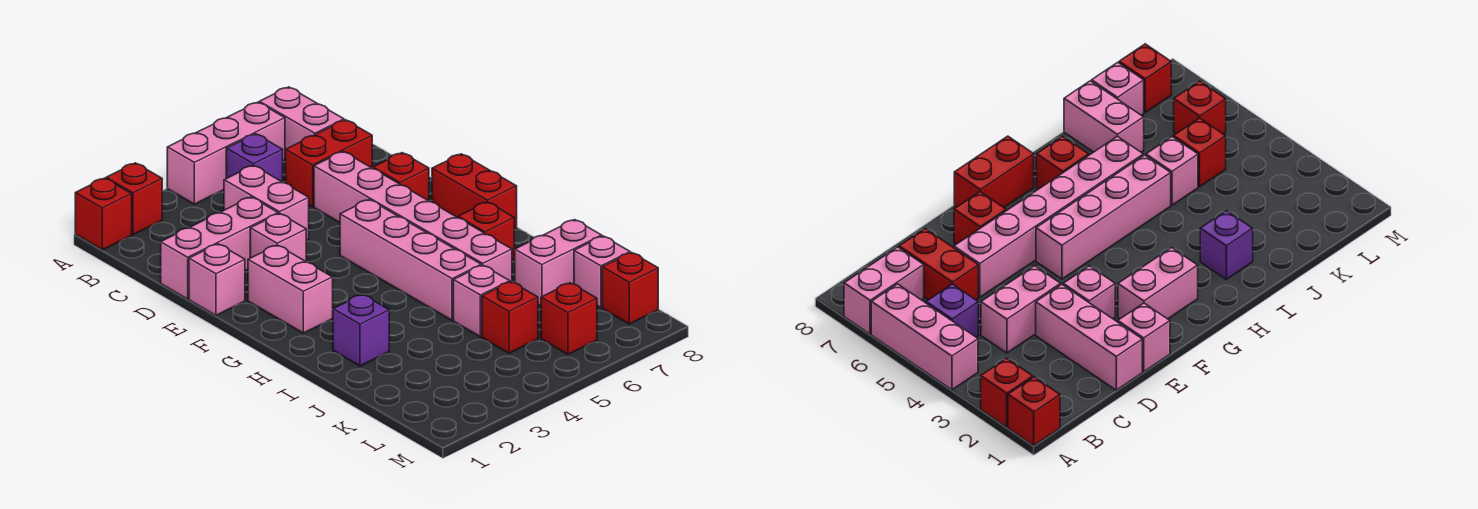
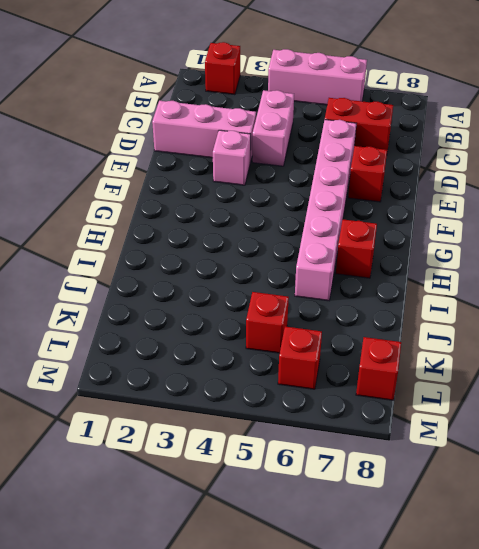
none -> red brick A1 level 1
none -> pink brick A7:B7 level 1
none -> purple brick B5 level 1

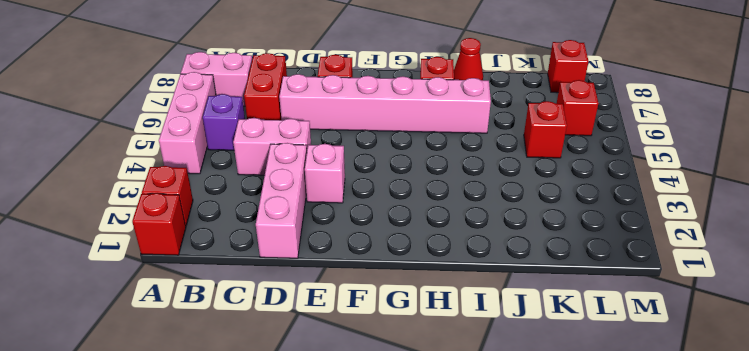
red cone I8 level 1 -> none
none -> pink brick E1 level 1
none -> pink brick F2:G2 level 1
none -> pink brick F5:I5 level 1

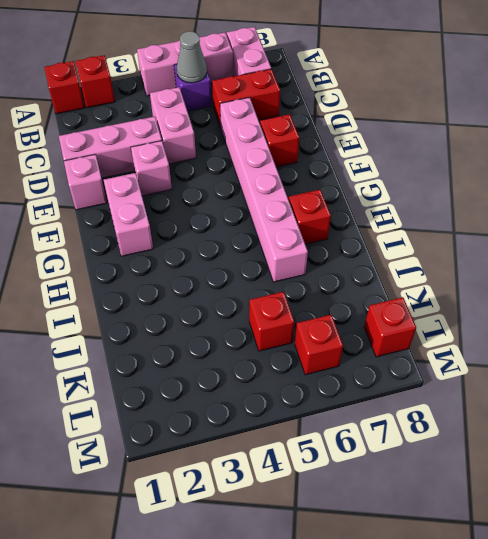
grey cone B5 level 2 -> none
none -> pink brick F5:I5 level 1
none -> red brick F8:G8 level 1
none -> purple brick I2 level 1

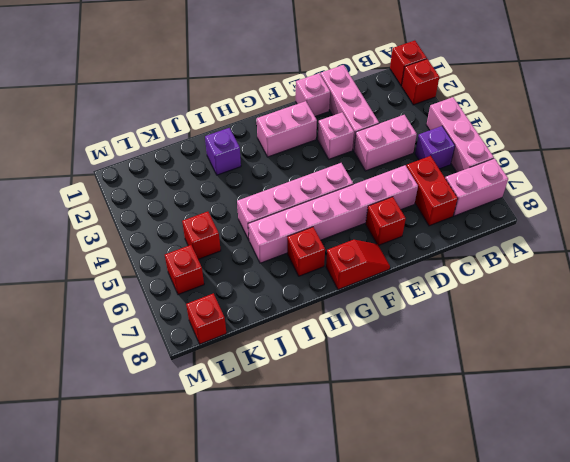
red slope F8:G8 level 1 top G -> red brick F8:G8 level 1
none -> pink brick J5 level 1
none -> pink brick J7:J8 level 1
none -> pink brick K8 level 1

